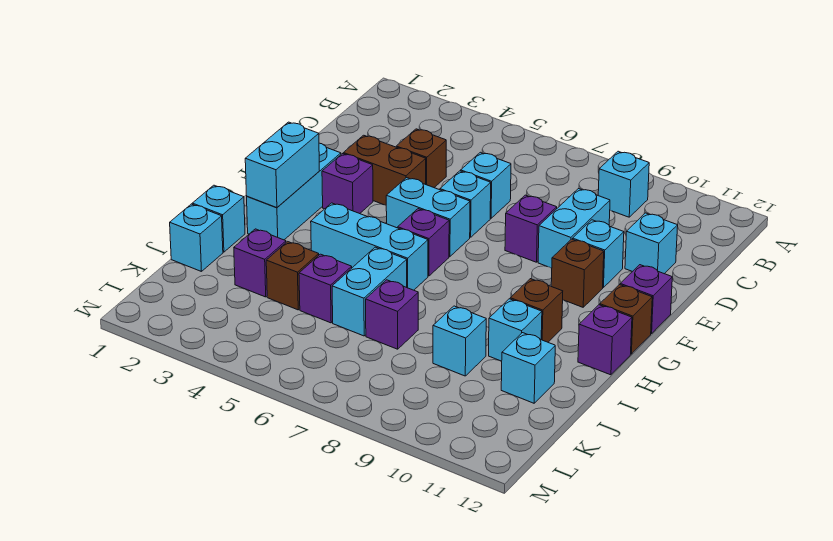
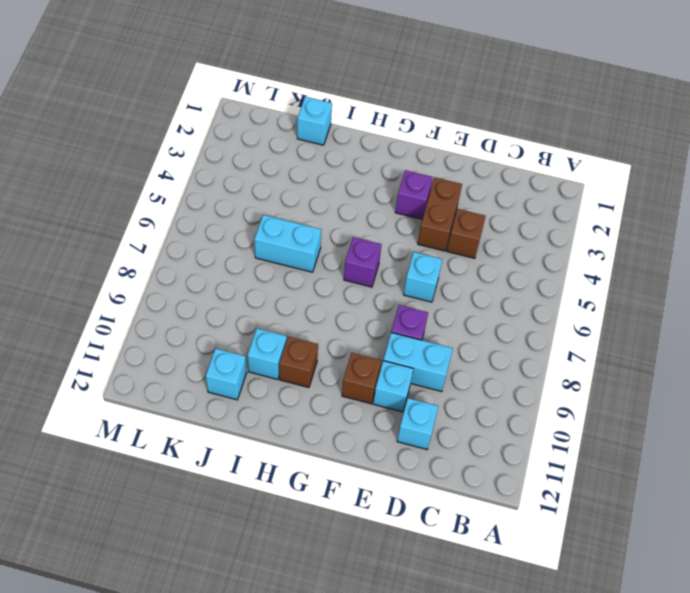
none -> cyan brick B9 level 1
none -> cyan brick D6 level 1
none -> cyan brick F2:H2 level 1
none -> cyan brick F5:F6 level 1

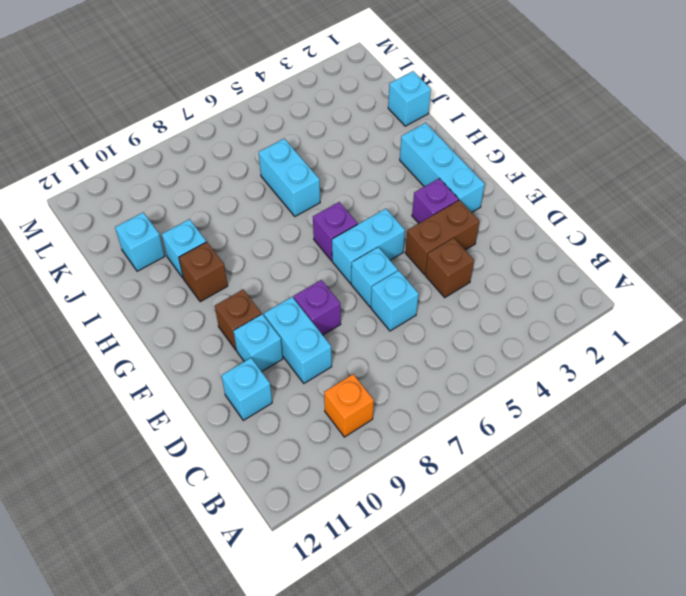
orange brick B9 level 1 -> cyan brick B9 level 1
none -> purple brick F12 level 1
none -> brown brick G12 level 1
none -> cyan brick H4:H6 level 1
none -> purple brick H12 level 1

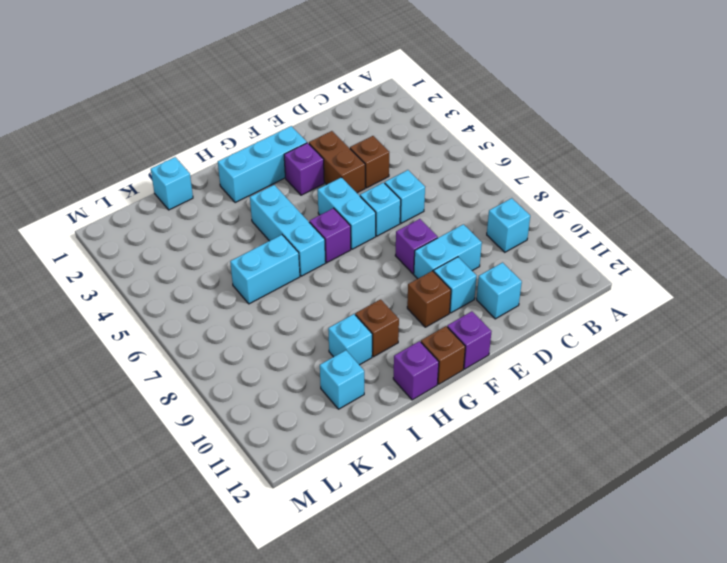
none -> cyan brick I1 level 1
none -> purple brick J3 level 1
none -> brown brick J4 level 1
none -> purple brick J5 level 1

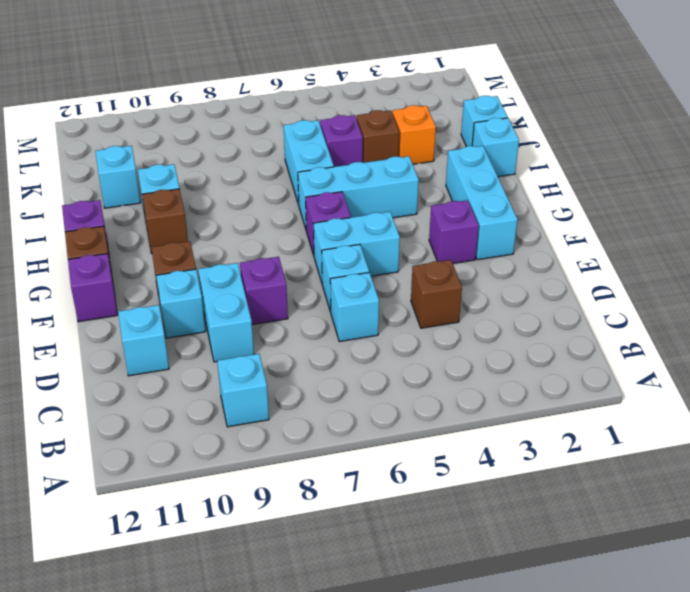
orange brick J3 level 1 -> purple brick J3 level 1
none -> brown brick E3:E4 level 1
none -> purple brick J7 level 1
none -> cyan brick J9 level 1
none -> cyan brick G2:H2 level 2

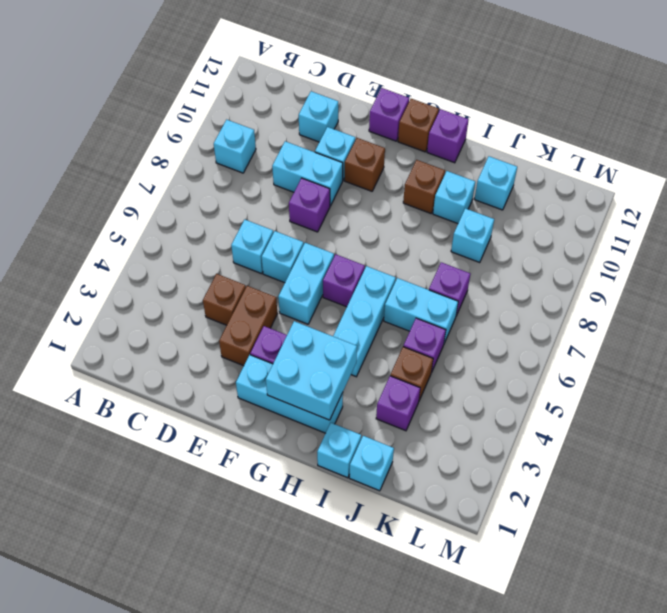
cyan brick G2:H3 level 2 -> cyan brick G2:H2 level 2

